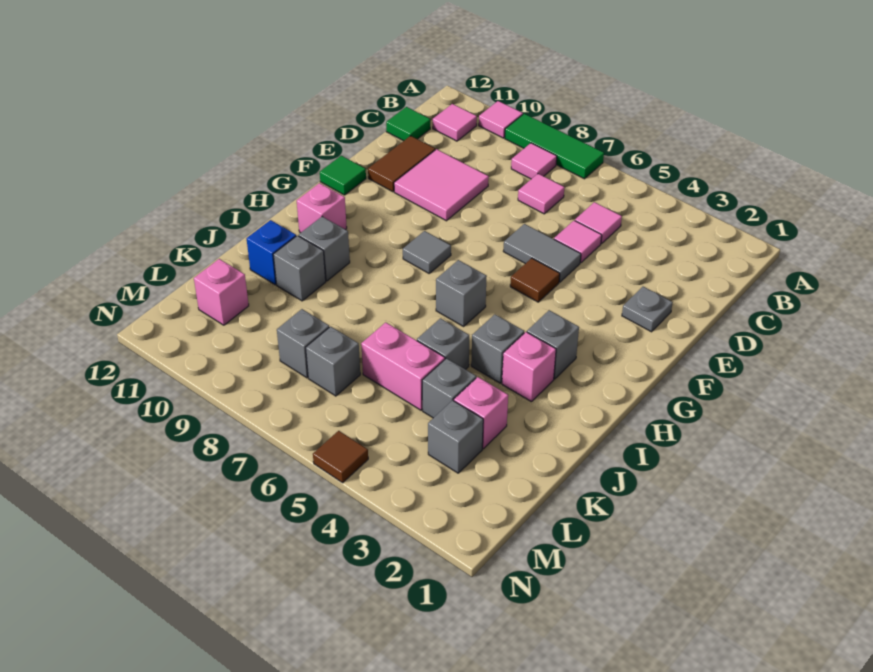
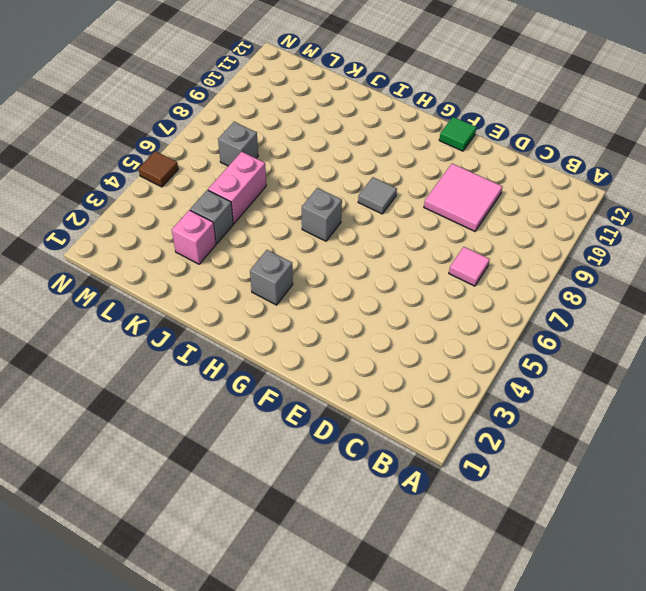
none -> green tile A7:A9 level 1
none -> pink tile A10 level 1
none -> pink tile B8 level 1
none -> pink tile B11 level 1

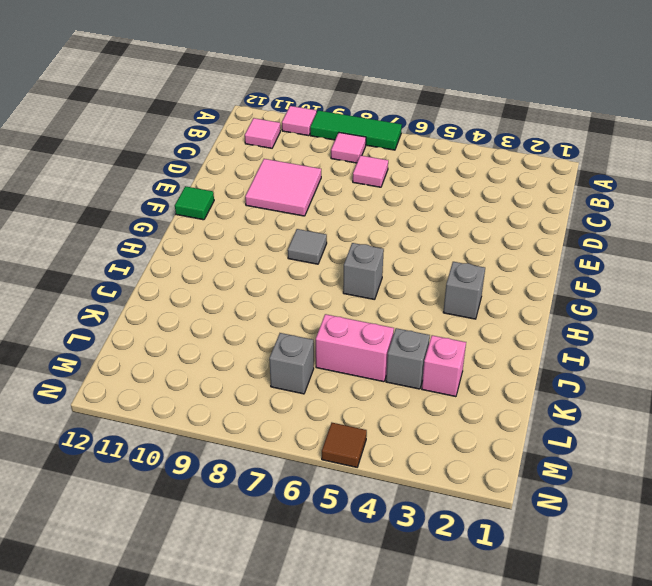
none -> pink tile C5 level 1
none -> green tile C12 level 1
none -> pink tile D5 level 1
none -> brown tile D11:E11 level 1

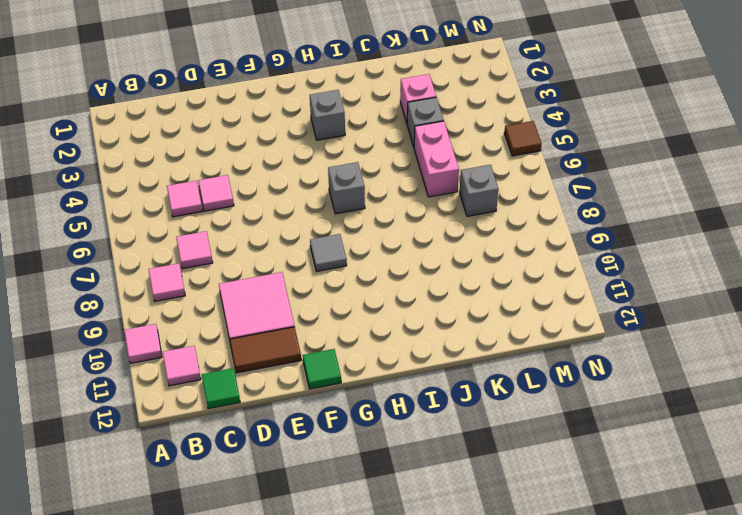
none -> green tile A7:A9 level 1
none -> grey plate E2 level 1
none -> grey tile E5:E6 level 1
none -> brown tile F5 level 1

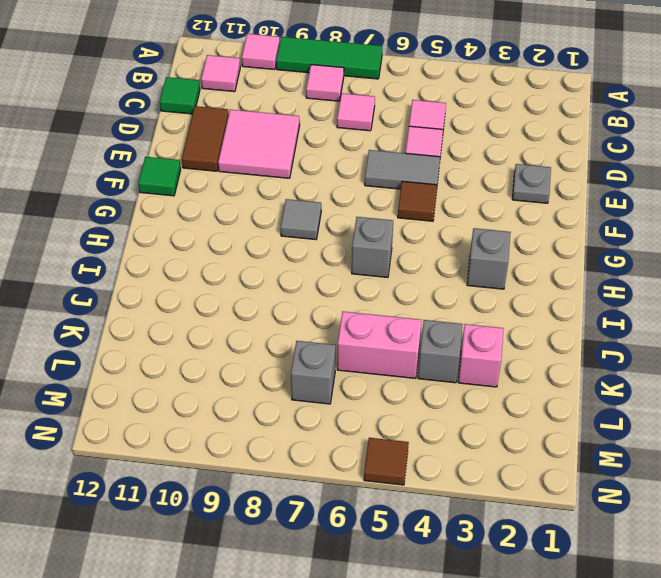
none -> pink brick H11 level 1
none -> pink brick I3 level 1
none -> grey brick I4 level 1
none -> grey brick I10 level 1

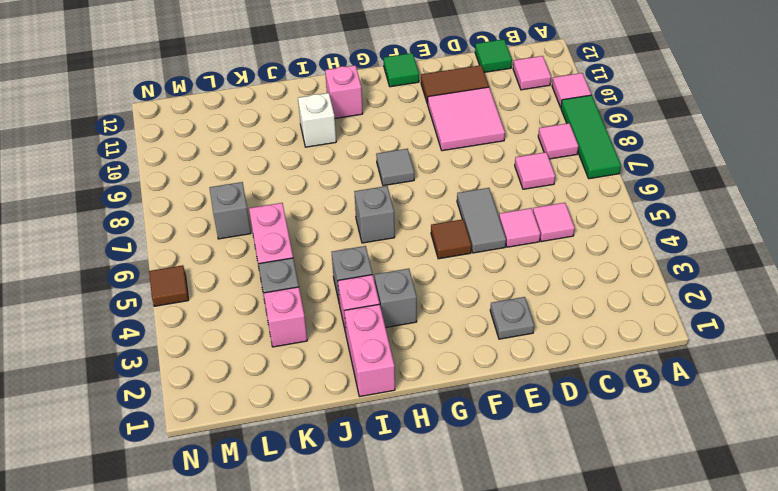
pink brick I1:I2 level 1 -> none
white brick I10 level 1 -> grey brick I10 level 1
none -> grey brick J5 level 1
none -> grey brick J10 level 1
none -> blue brick J11 level 1
none -> grey brick L3 level 1

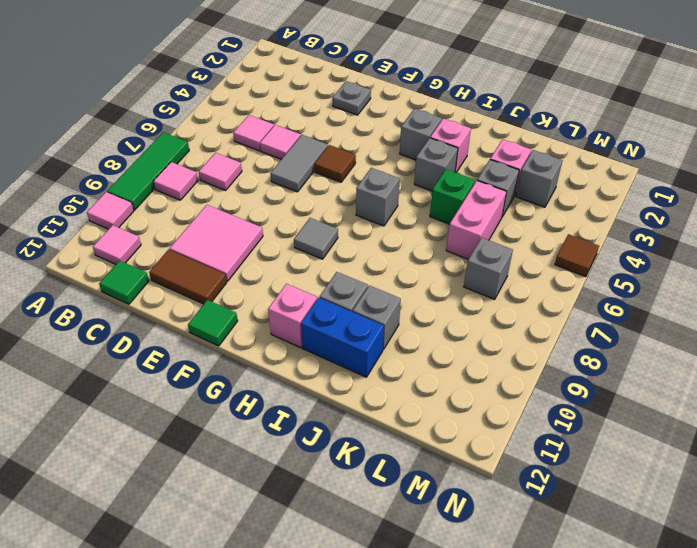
blue brick I11:J11 level 1 -> blue brick J11 level 1
green brick J5 level 1 -> grey brick J5 level 1
none -> grey brick L8 level 1
none -> pink brick L11 level 1

